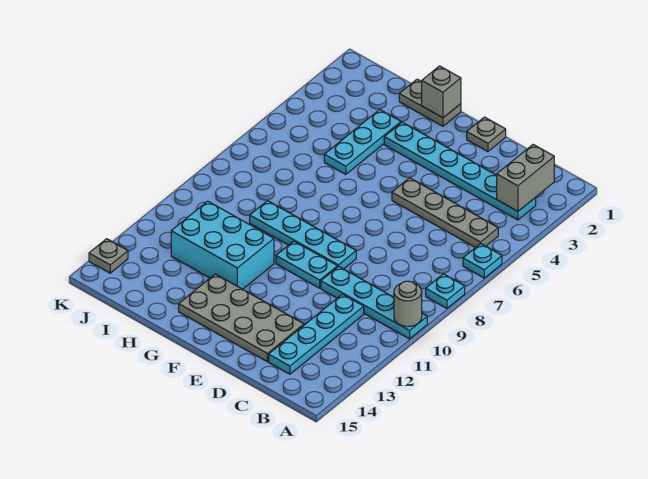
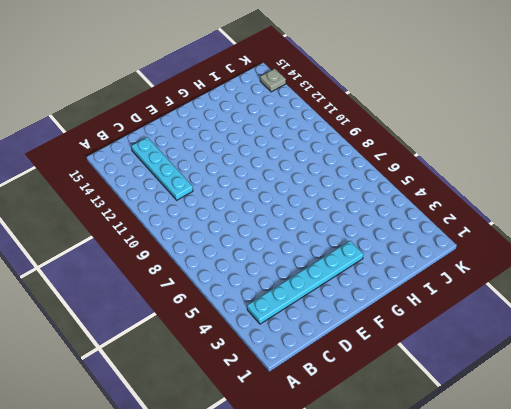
none -> cyan plate A6 level 1
none -> cyan plate A8 level 1
none -> cyan plate A10:D10 level 1

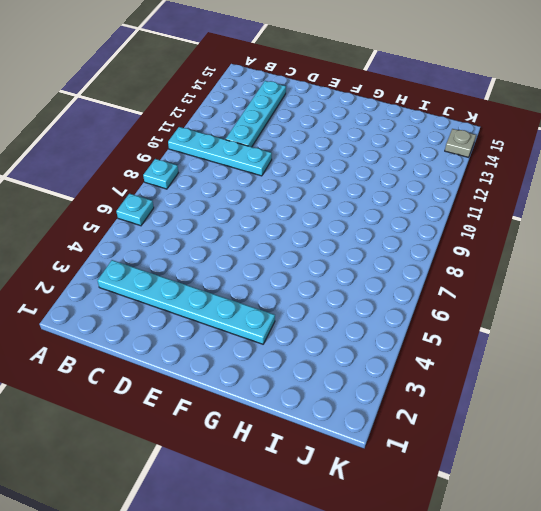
none -> grey plate B5:E5 level 1
none -> grey plate D13:G14 level 1
none -> grey plate E1 level 1

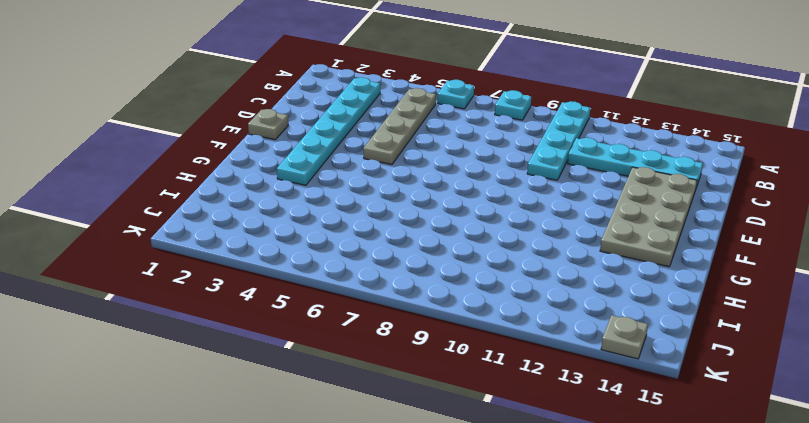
none -> cyan plate E9:H9 level 1
none -> cyan plate E10:F10 level 1
none -> grey plate G1:H1 level 1

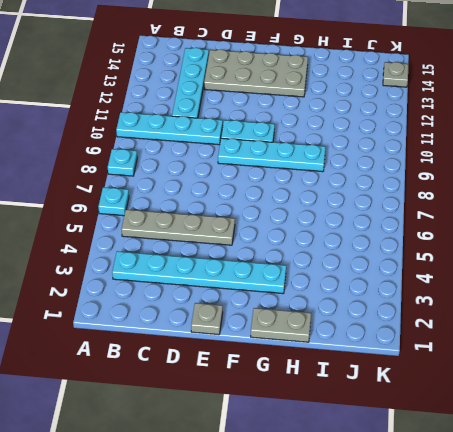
none -> cyan brick G11:I12 level 1
none -> cyan plate H3:H5 level 1
none -> grey round brick A10 level 2

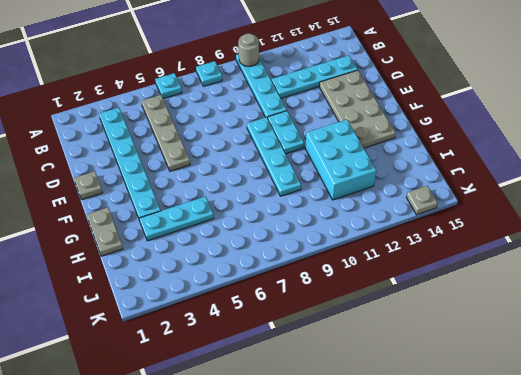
none -> grey brick B2:B3 level 2
none -> grey brick G1 level 2

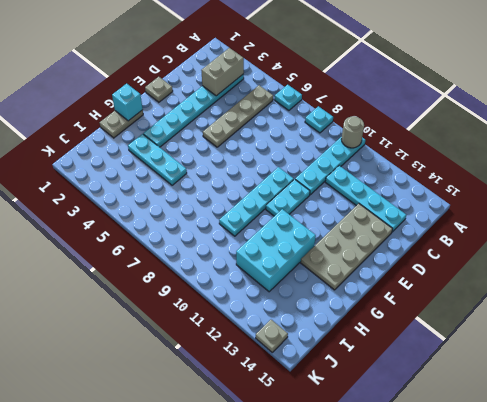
grey brick B3:C3 level 2 -> grey brick B2:B3 level 2
cyan brick G1 level 2 -> grey brick G1 level 2

